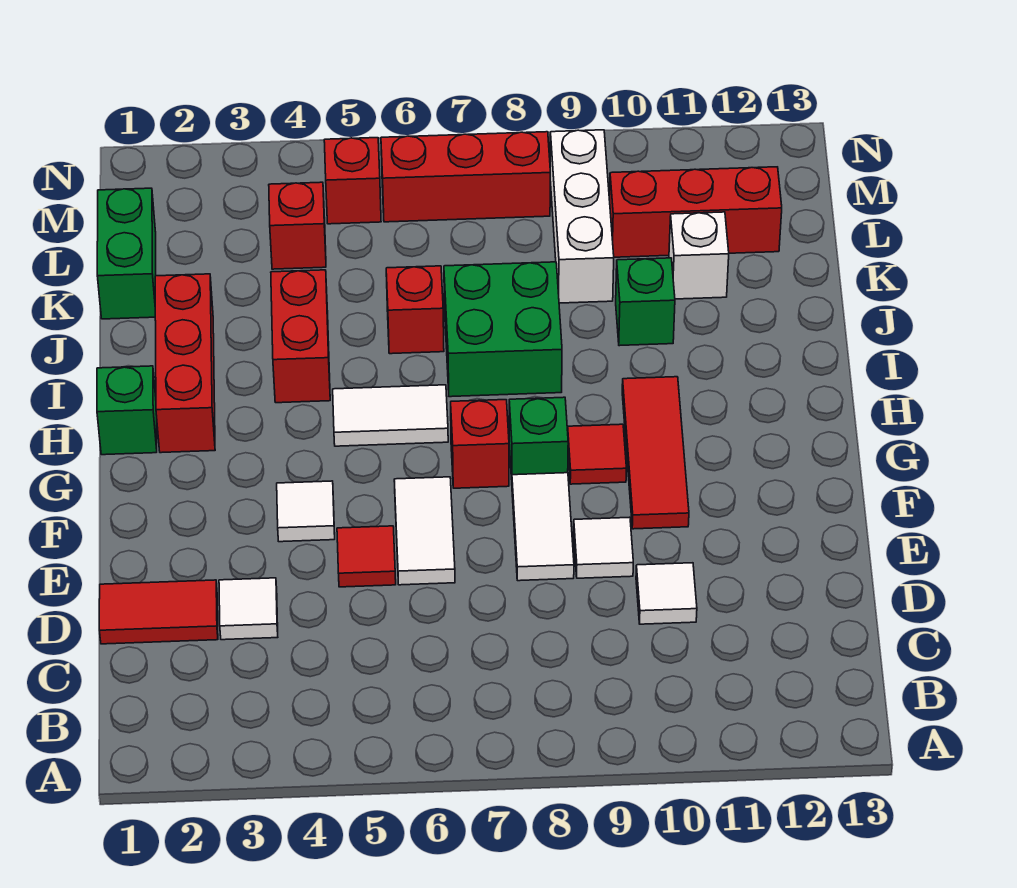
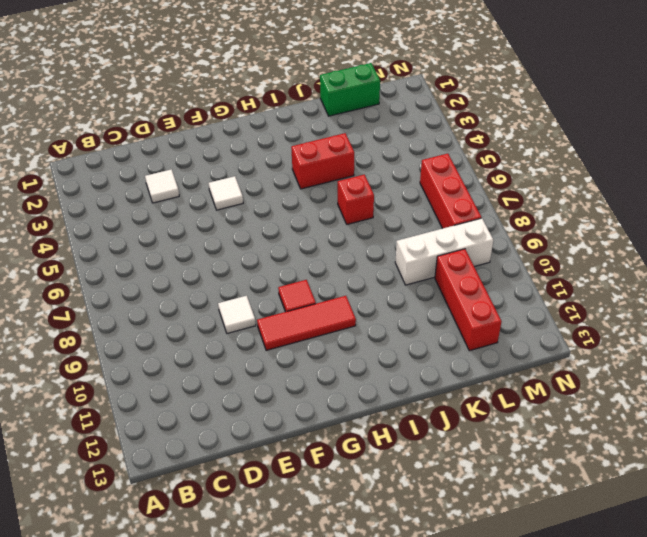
none -> red tile D1:D2 level 1
none -> white tile D10 level 1
none -> red tile E5 level 1

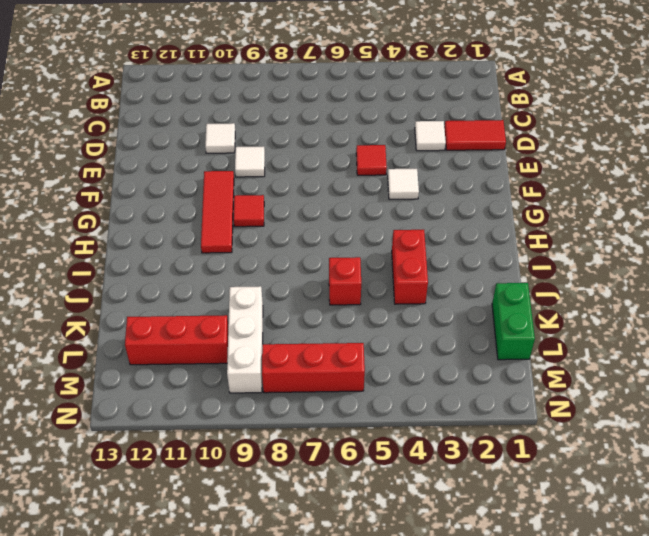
none -> white tile E6:F6 level 1
none -> white tile E8:F8 level 1
none -> red brick G7 level 1

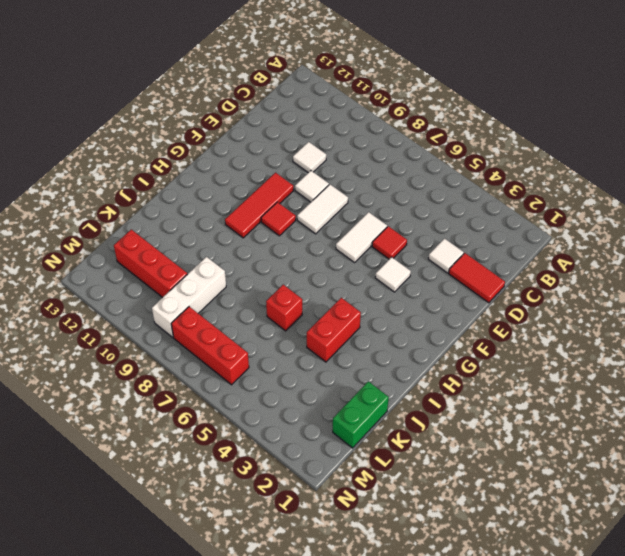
none -> red brick G7 level 1
none -> green brick G8 level 1
none -> green brick H1 level 1

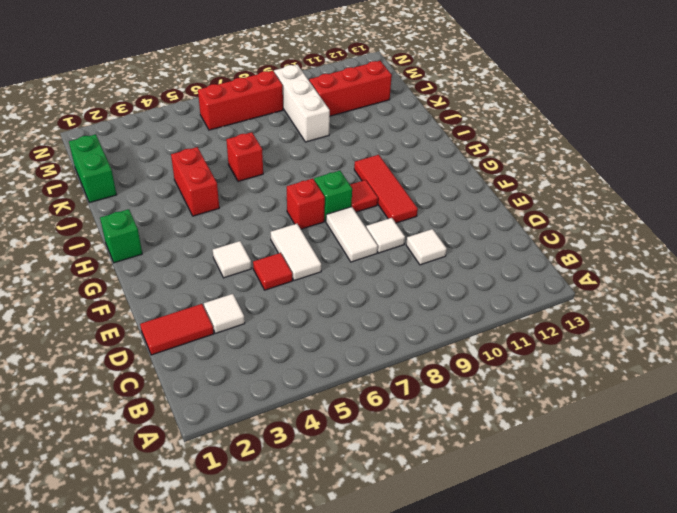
none -> red brick H2:J2 level 1
none -> white tile H5:H6 level 1
none -> green brick I7:J8 level 1

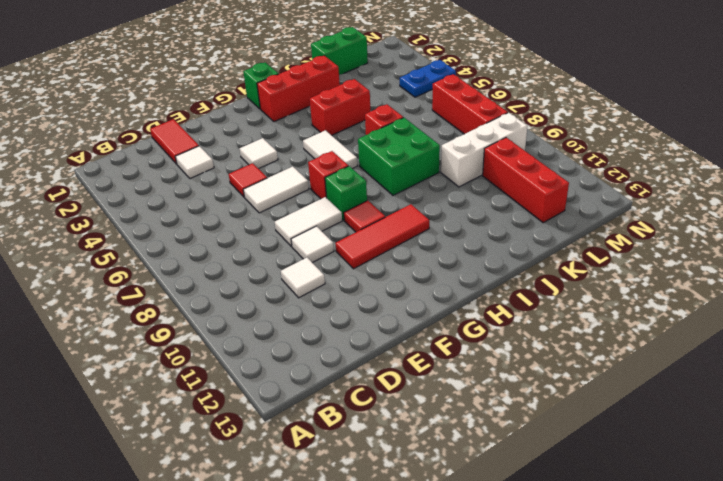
blue plate M4:N4 level 1 -> none
none -> green brick J10 level 1
none -> white brick K11 level 1
none -> red brick L4 level 1

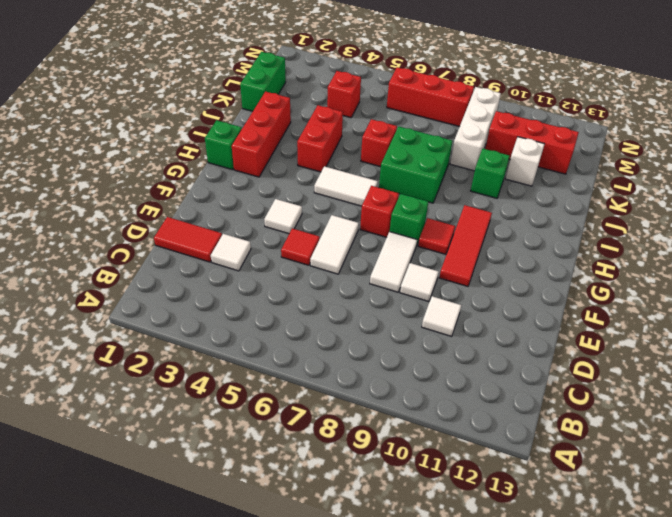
none -> red brick M5 level 1

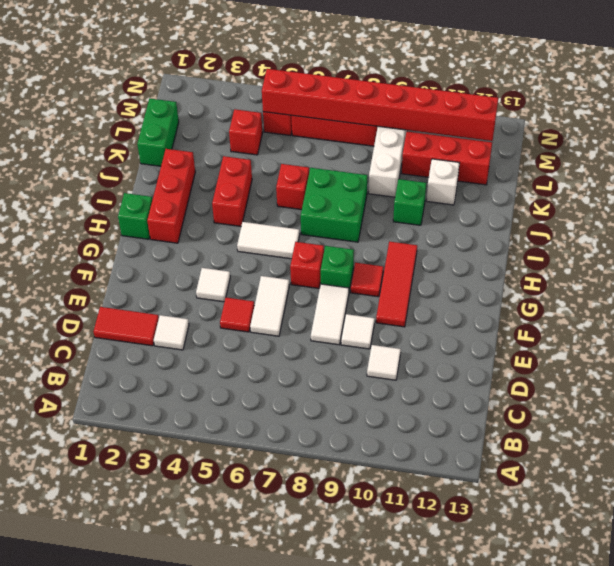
red brick M5:M12 level 2 -> none

